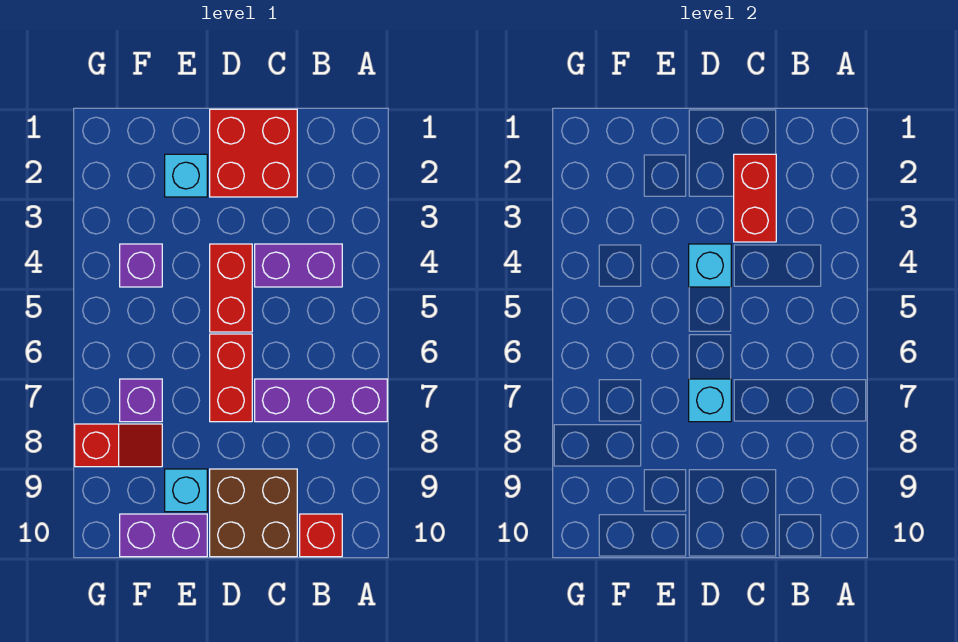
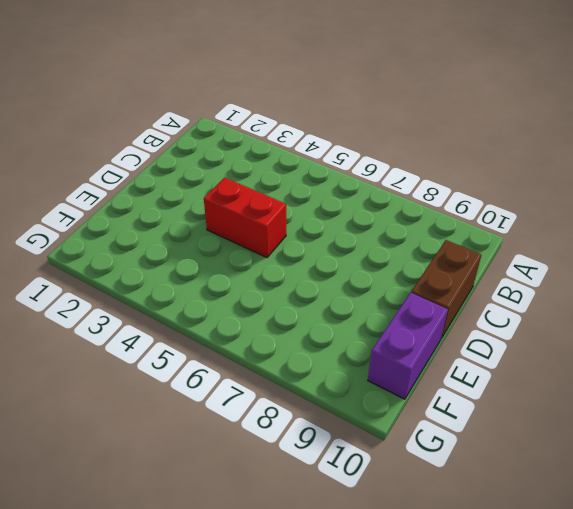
brown brick C10:D10 level 1 -> brown brick C9:D10 level 1
none -> purple brick A7:C7 level 1
none -> purple brick B4:C4 level 1
none -> red brick B10 level 1

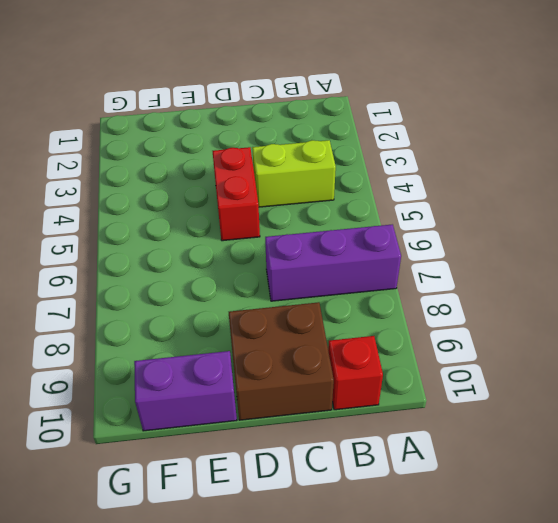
lime brick B4:C4 level 1 -> purple brick B4:C4 level 1
none -> red brick C1:D2 level 1
none -> red brick D6:D7 level 1
none -> cyan brick E2 level 1

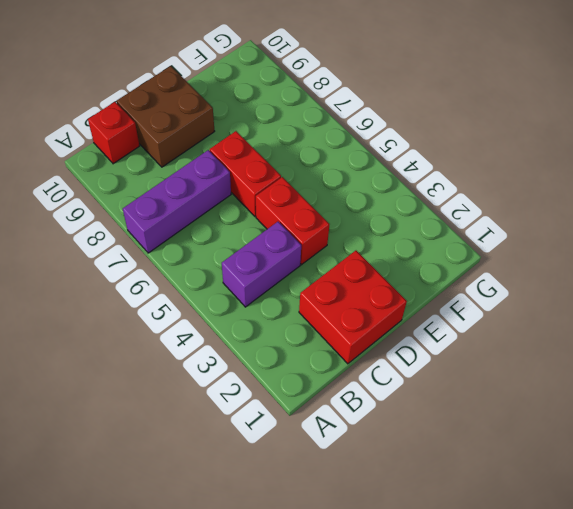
none -> cyan brick E2 level 1
none -> cyan brick E9 level 1
none -> purple brick E10:F10 level 1

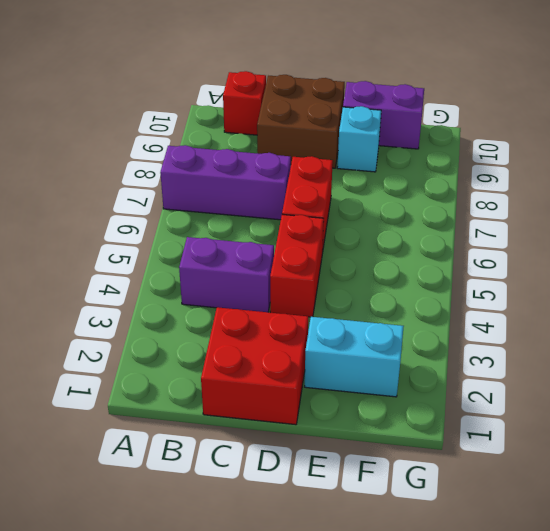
cyan brick E2:F2 level 1 -> cyan brick E2 level 1
none -> purple brick F4 level 1
none -> purple brick F7 level 1
none -> red slope F8:G8 level 1 top G

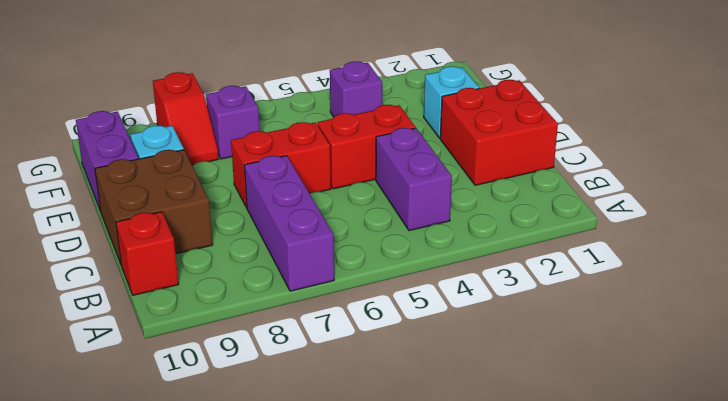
none -> red brick C2:C3 level 2
none -> cyan brick D4 level 2
none -> cyan brick D7 level 2

